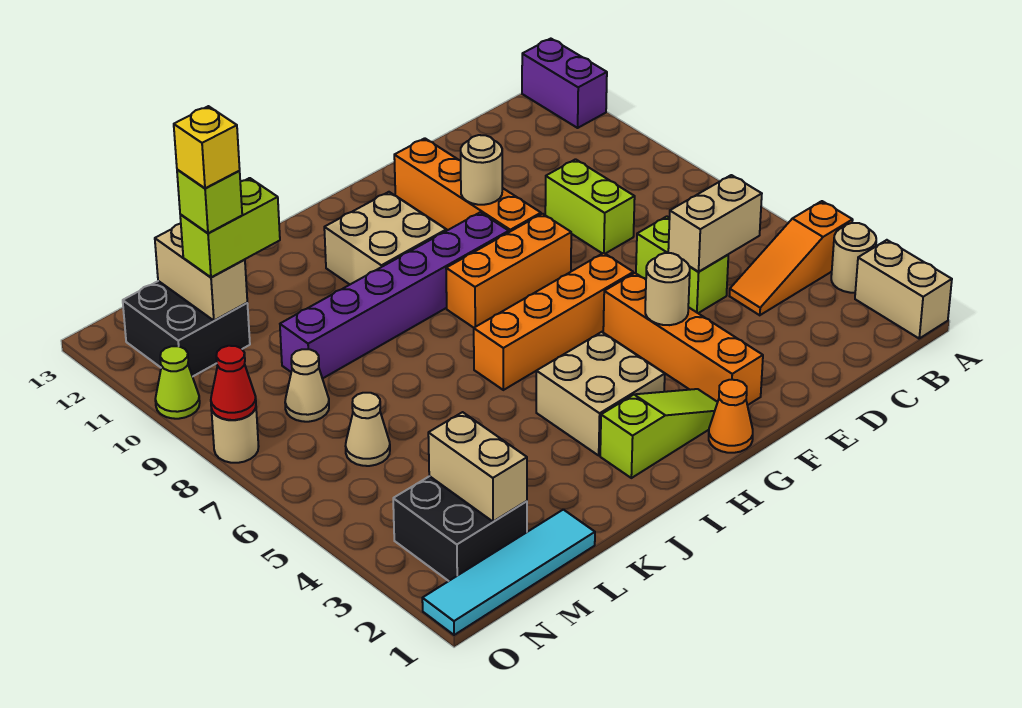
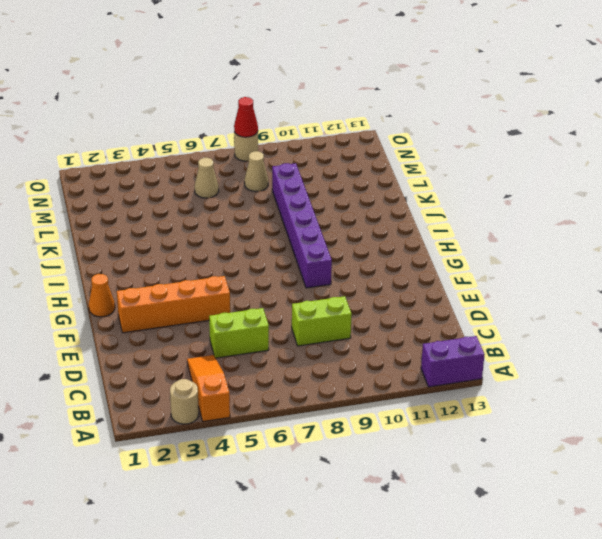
none -> tan brick A1:A2 level 1
none -> orange brick F6:I6 level 1
none -> orange brick F8:H8 level 1
none -> orange brick F9:F12 level 1

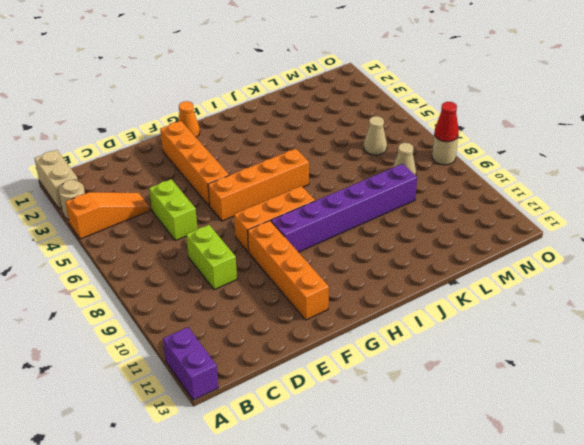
none -> lime slope G2:I2 level 1 top I
none -> tan brick H3:I4 level 1
none -> tan brick H10:I11 level 1
none -> cyan tile L1:O1 level 1

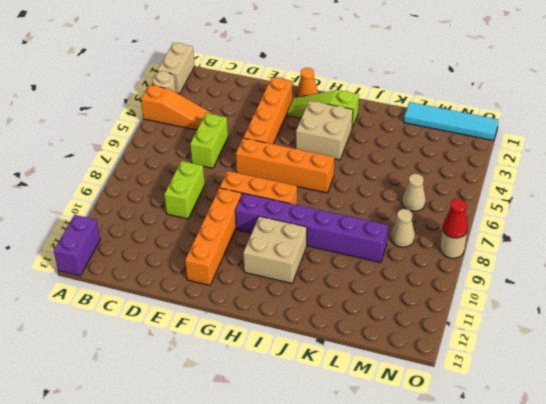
none -> black brick M2:N3 level 1
none -> black brick M11:N12 level 1
none -> lime cone O10 level 1
none -> tan brick C5:D5 level 2

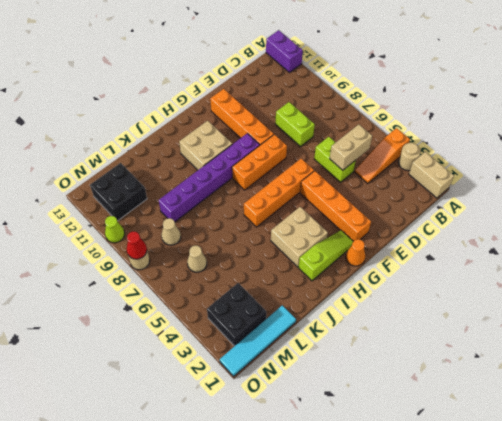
none -> tan round brick F4 level 2
none -> tan round brick F10 level 2
none -> tan brick M2:M3 level 2
none -> tan brick M11:M12 level 2

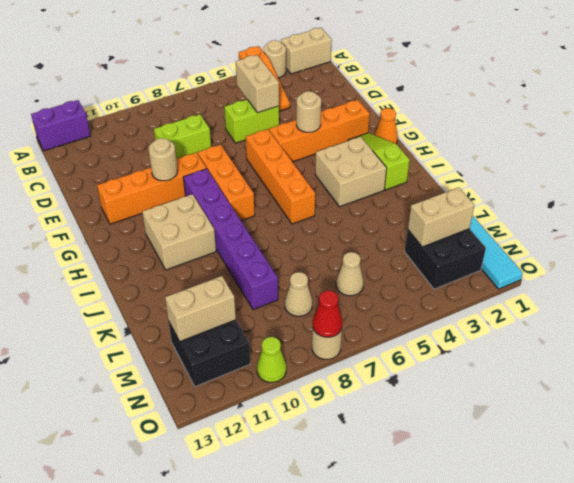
none -> lime brick L11:M11 level 3
none -> lime brick M11 level 4
none -> yellow brick M11 level 5

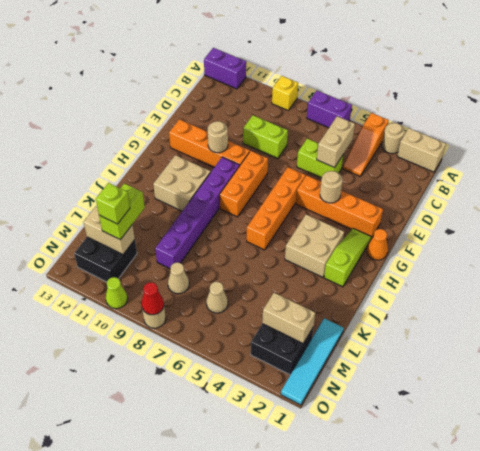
purple brick A6:A7 level 1 -> none
yellow brick A9 level 1 -> yellow brick M11 level 5

